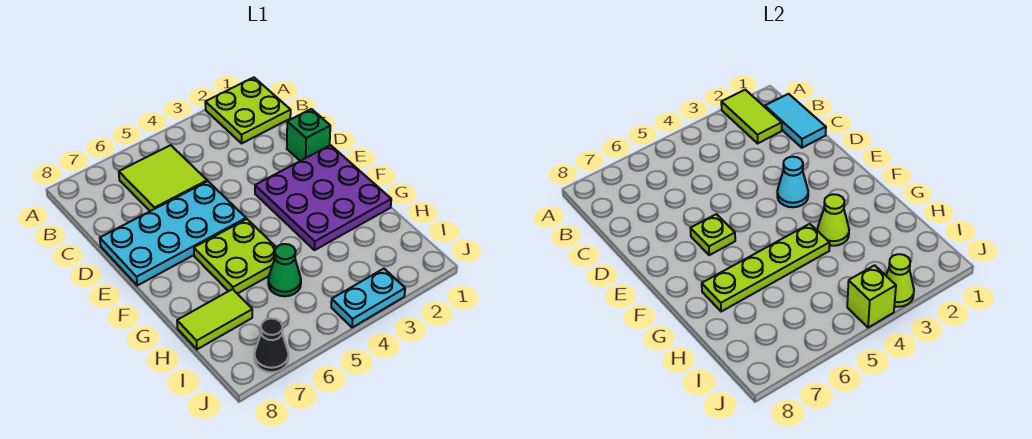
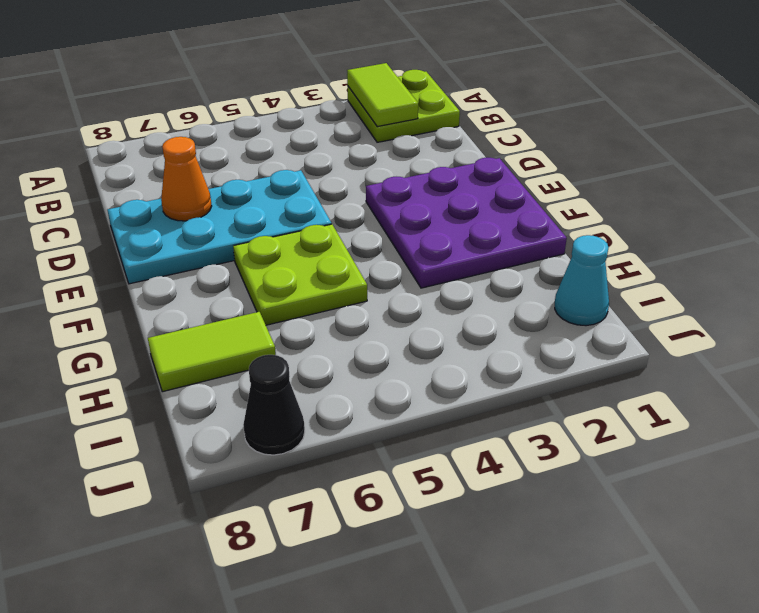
orange cone D7 level 2 -> none
cyan cone I1 level 1 -> cyan cone E3 level 2
none -> lime tile B5:C6 level 1
none -> green brick D1 level 1
none -> green cone H5 level 1

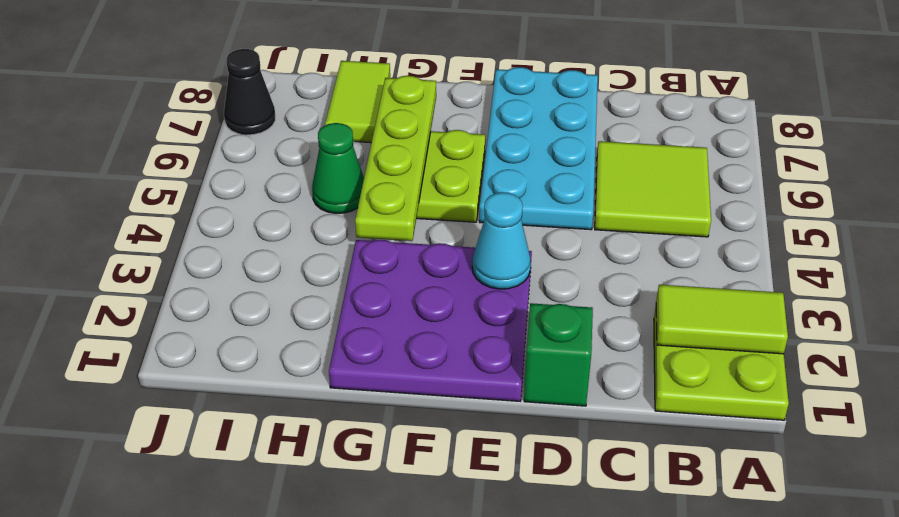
none -> cyan plate J3:J4 level 1
none -> cyan tile B1:C1 level 2
none -> lime plate E6 level 2

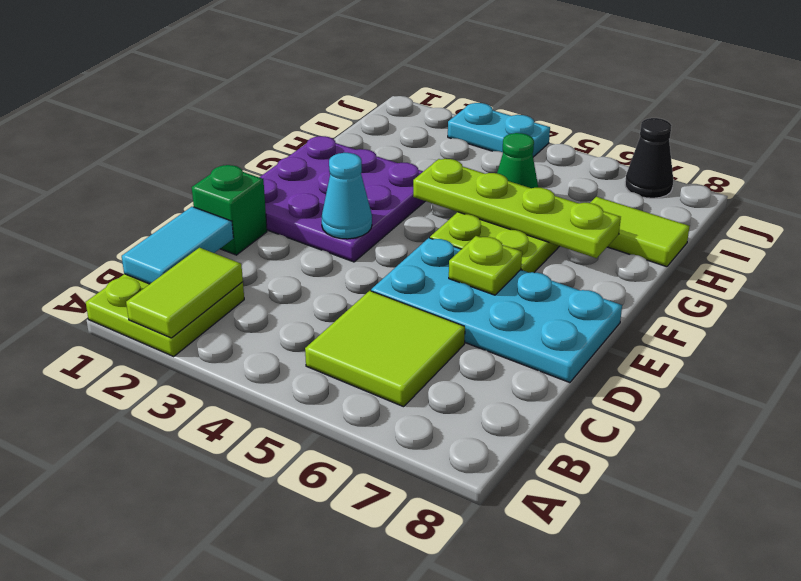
none -> lime cone G3 level 2
none -> lime cone J3 level 2
none -> lime brick J4 level 2

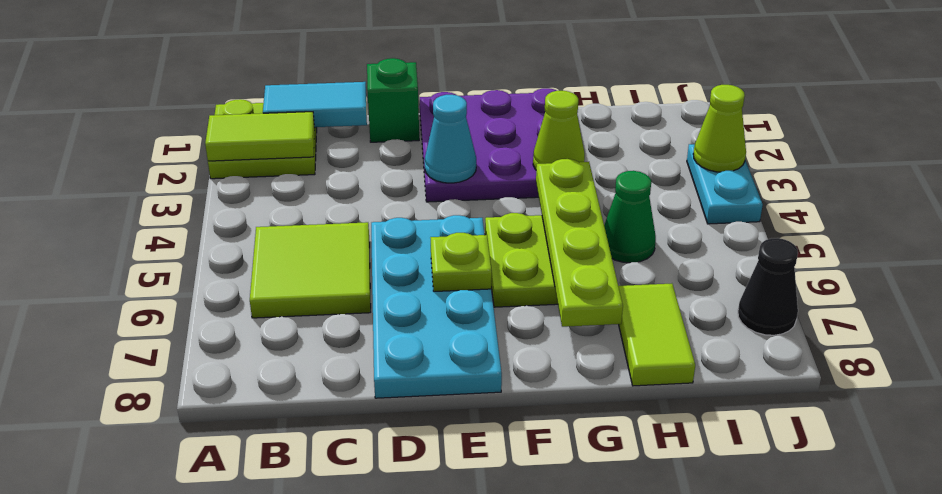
none -> lime brick J4 level 2

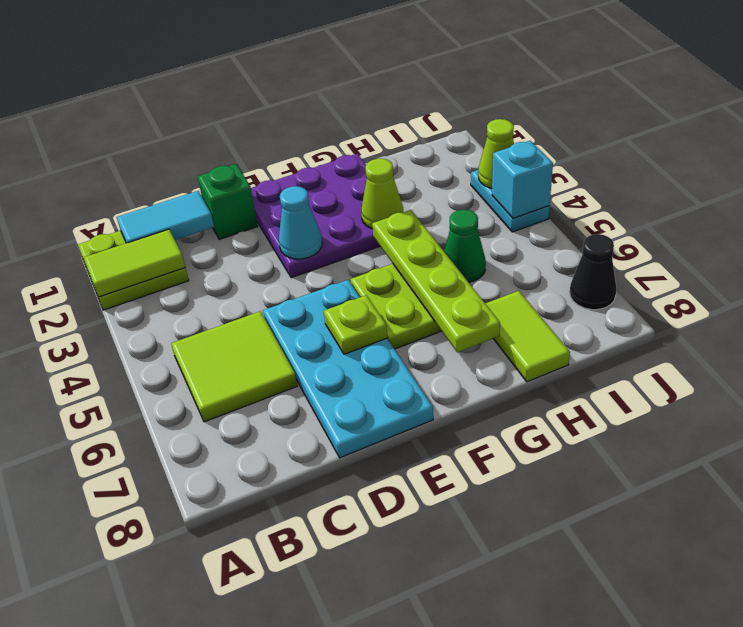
cyan brick J4 level 2 -> lime brick J4 level 2

